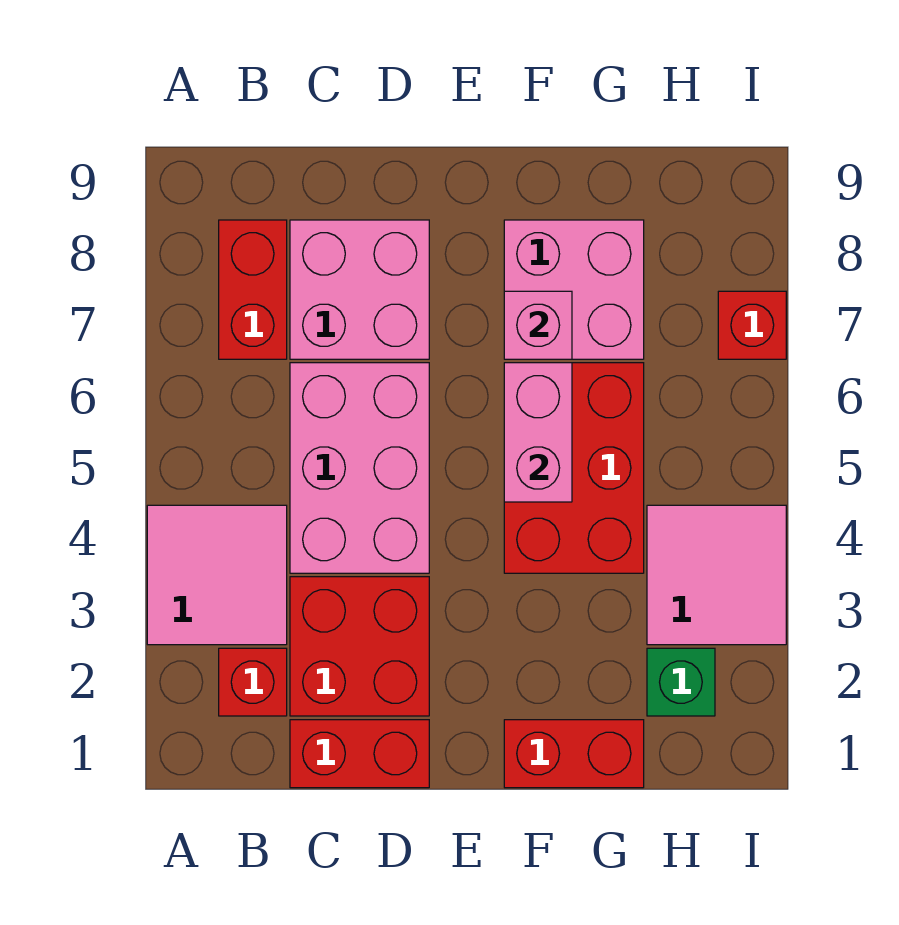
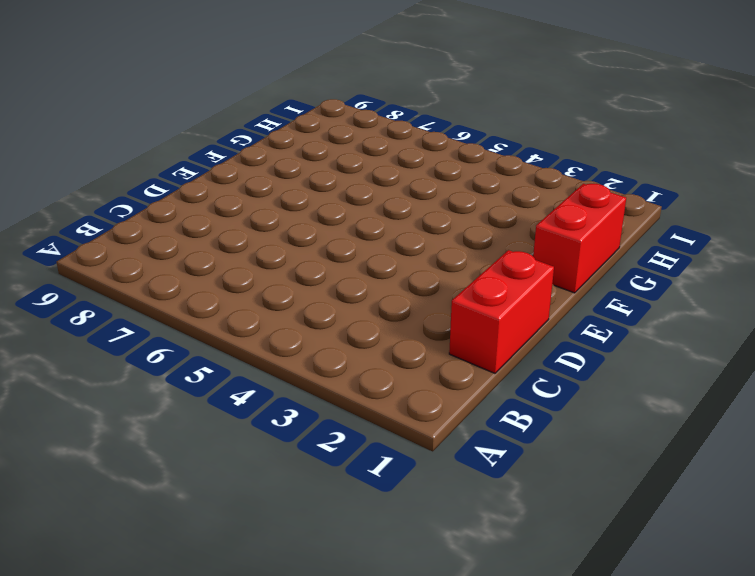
none -> pink tile A3:B4 level 1
none -> red brick B2 level 1
none -> red brick B7:B8 level 1

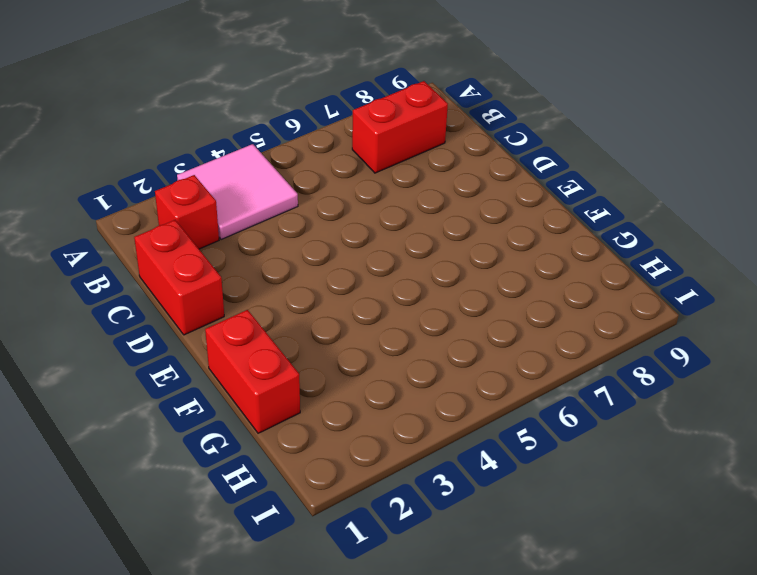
none -> red brick C2:D3 level 1
none -> pink brick C4:D6 level 1
none -> pink brick C7:D8 level 1

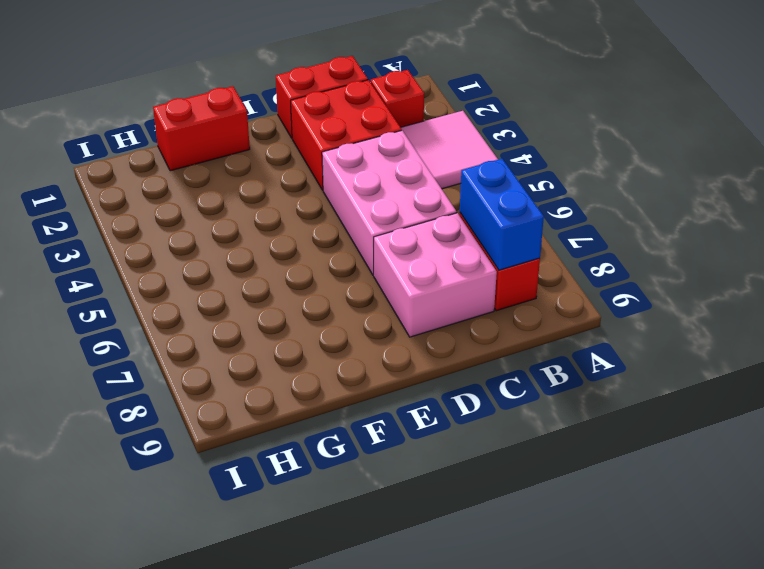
blue brick B7:B8 level 2 -> none
none -> red brick F4:G6 level 1
none -> pink brick F7:G8 level 1
none -> green brick H2 level 1

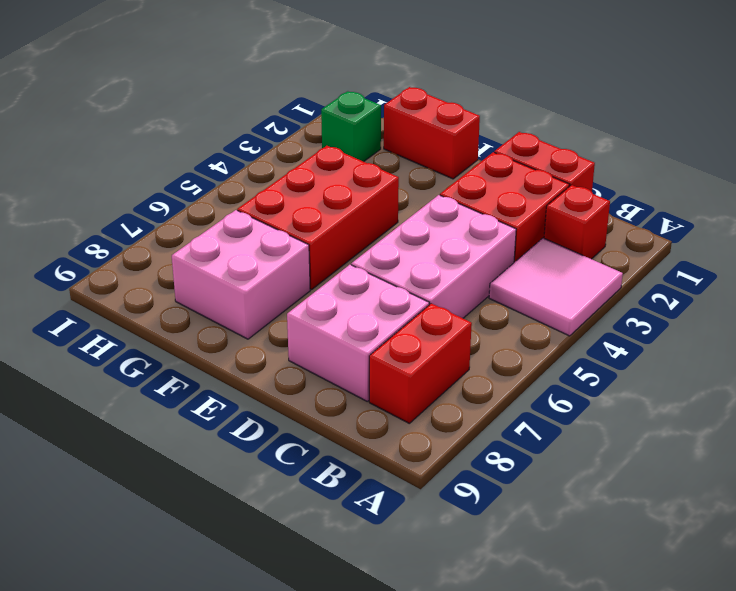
none -> pink tile H3:I4 level 1
none -> red brick I7 level 1
none -> pink brick F5:F6 level 2

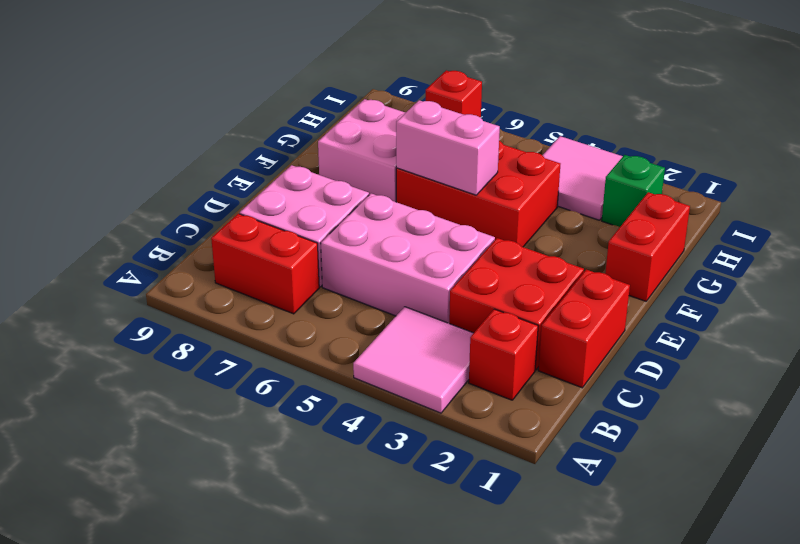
none -> pink brick F7 level 2

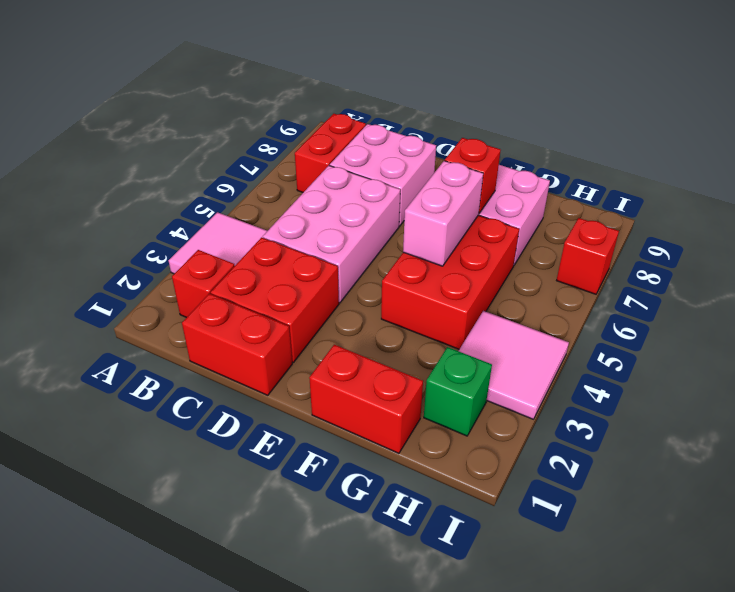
red brick F7 level 2 -> pink brick F7 level 2

